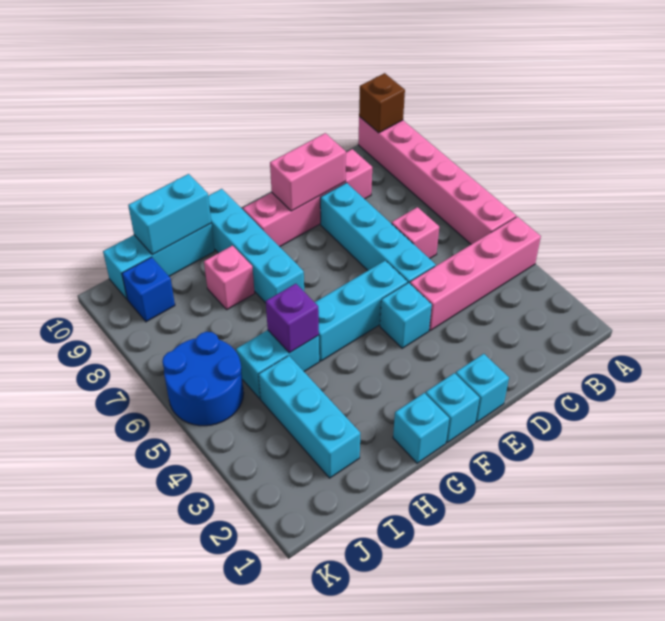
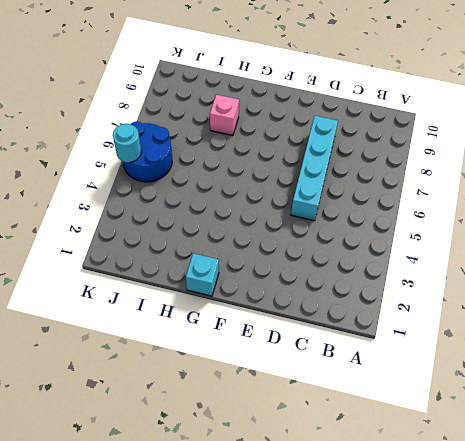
cyan round brick K5 level 2 -> none
none -> pink brick A4:D4 level 1
none -> pink brick A5:A10 level 1
none -> pink brick C6 level 1

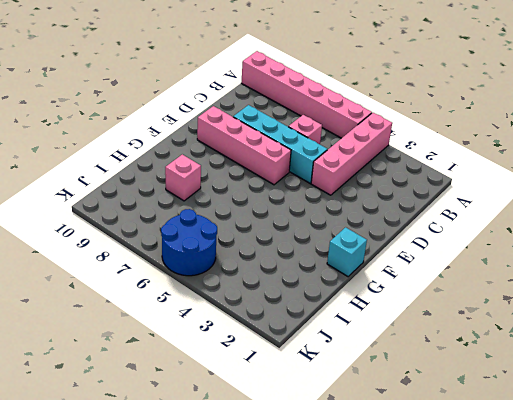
pink brick E6:E9 level 1 -> pink brick C9:F9 level 1
none -> cyan brick E1 level 1
none -> cyan brick E4 level 1
none -> cyan brick E5:G5 level 1

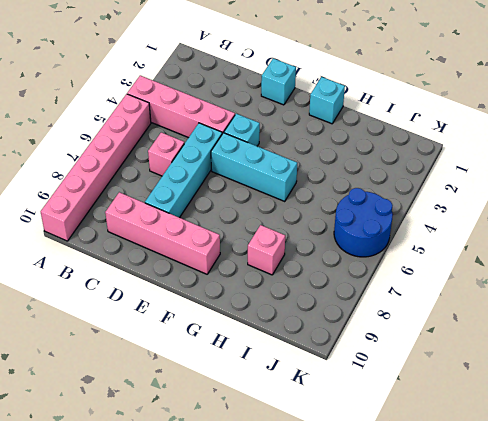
none -> cyan brick F1 level 1
none -> cyan brick G7:G10 level 1
none -> cyan brick H5:I5 level 1

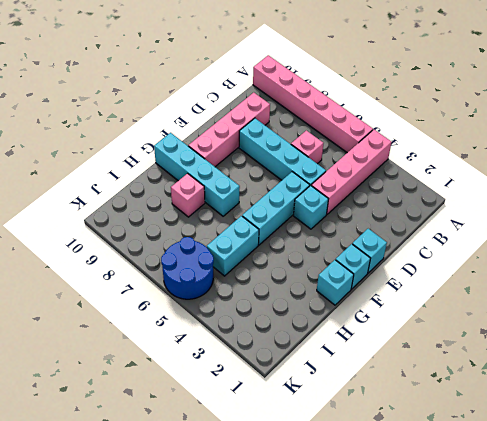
none -> cyan brick H10:J10 level 1
none -> cyan brick I2:I4 level 1
none -> blue brick J9 level 1

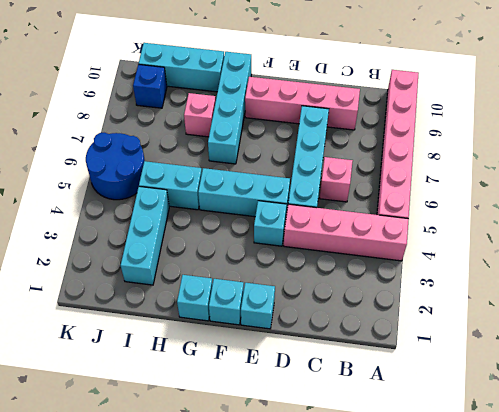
none -> brown brick A10 level 2
none -> pink brick D9:E9 level 2
none -> purple brick H5 level 2

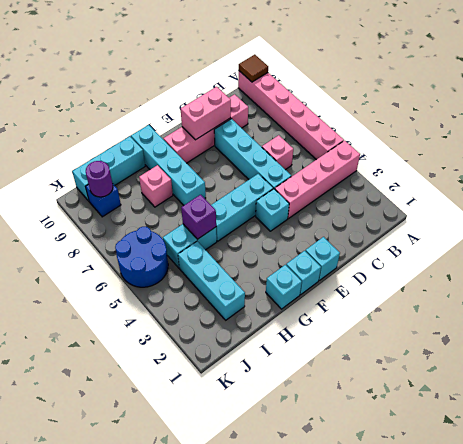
brown tile A10 level 2 -> brown brick A10 level 2
purple round brick J9 level 2 -> none
none -> cyan brick H10:I10 level 2

